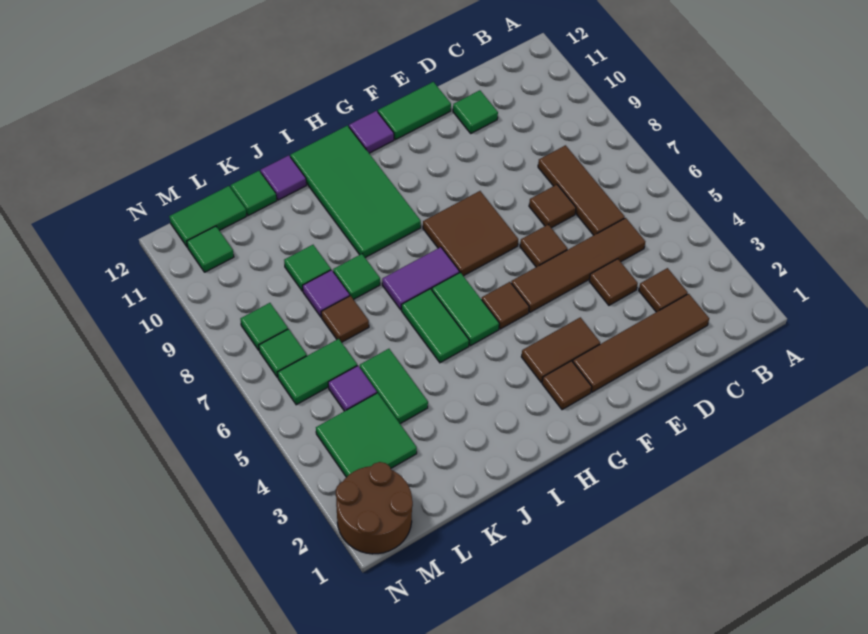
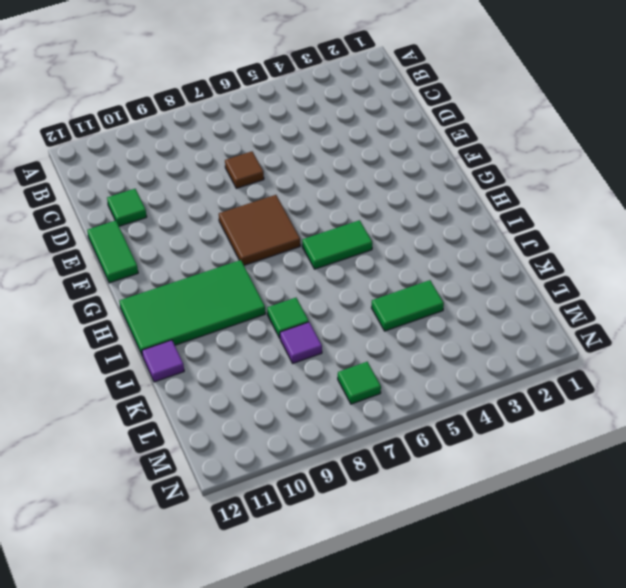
none -> brown tile C2:F2 level 1
none -> brown tile C3 level 1
none -> brown tile C5:F5 level 1
none -> brown tile C6:C8 level 1

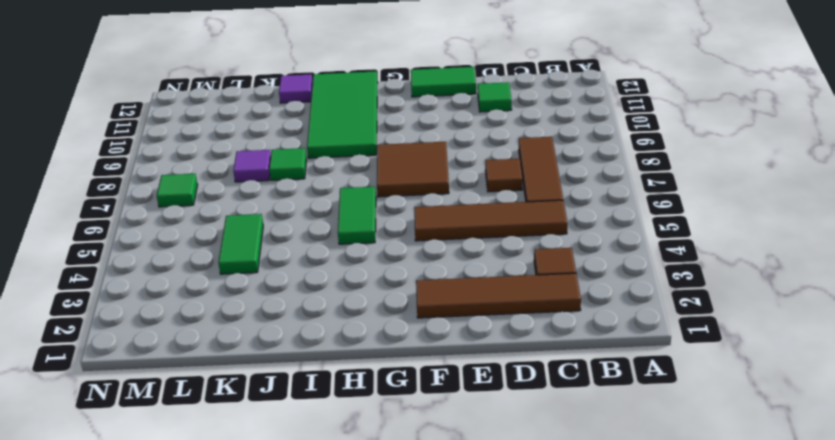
none -> brown tile D4 level 1
none -> brown tile E6 level 1
none -> brown tile F3:G3 level 1
none -> brown tile G2 level 1

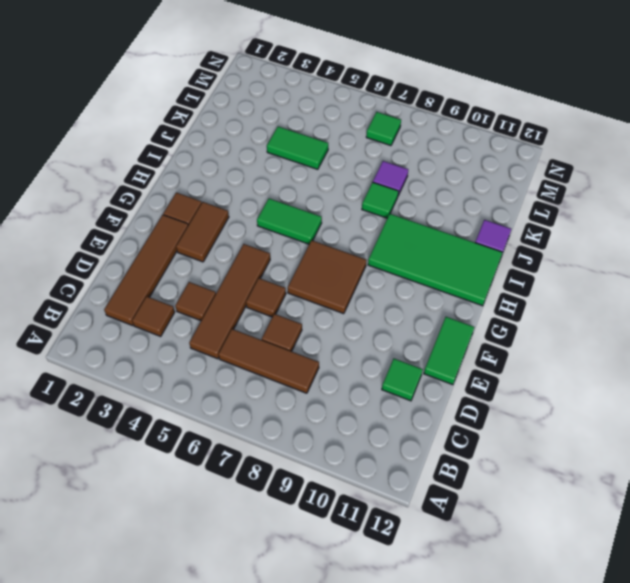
none -> brown tile G5 level 1
none -> purple tile G12 level 1
none -> purple tile H7:I7 level 1
none -> green tile I5:I6 level 1

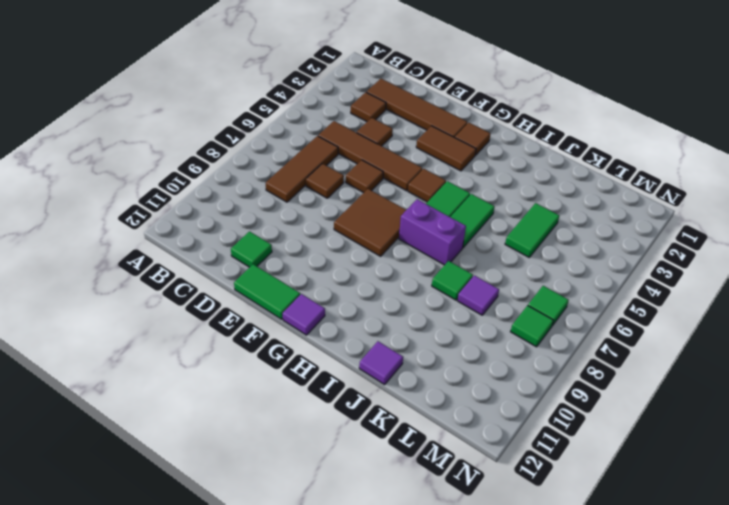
purple brick H7:I7 level 1 -> purple tile H7:I7 level 1
none -> green tile H9:I12 level 1
none -> brown tile K7 level 1
none -> green tile K9 level 1
none -> green tile K12 level 1

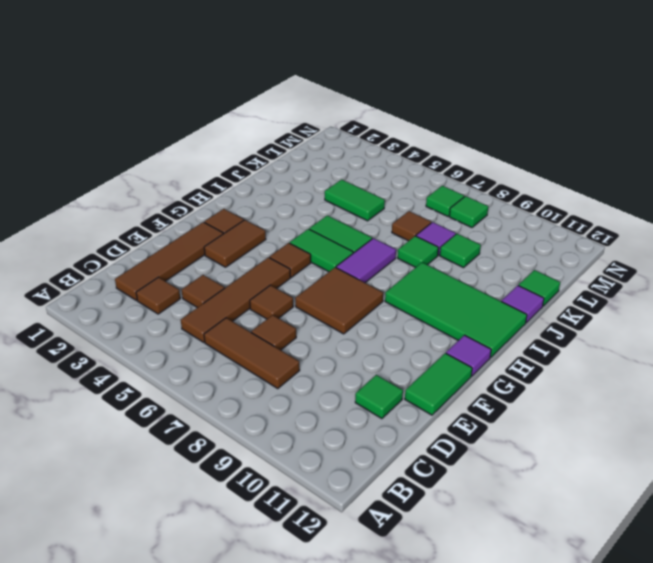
none -> green tile L3:M4 level 1
none -> purple tile L5 level 1
none -> green tile L6:M6 level 1
none -> green tile L12:M12 level 1

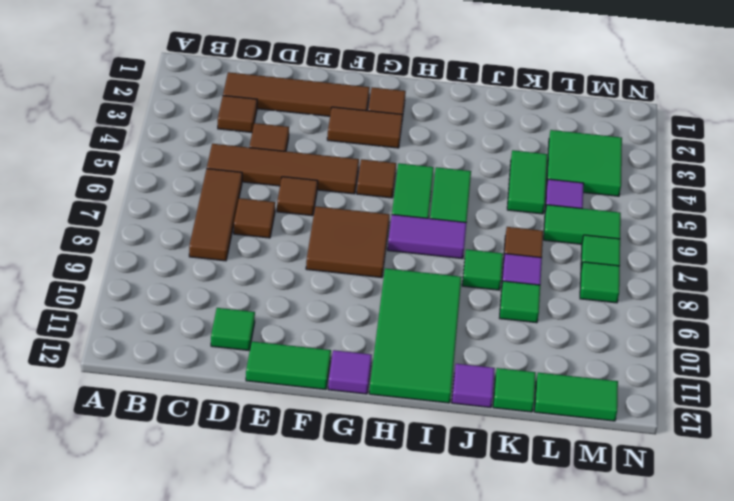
none -> brown round brick M1:N2 level 1
none -> green tile M11 level 1

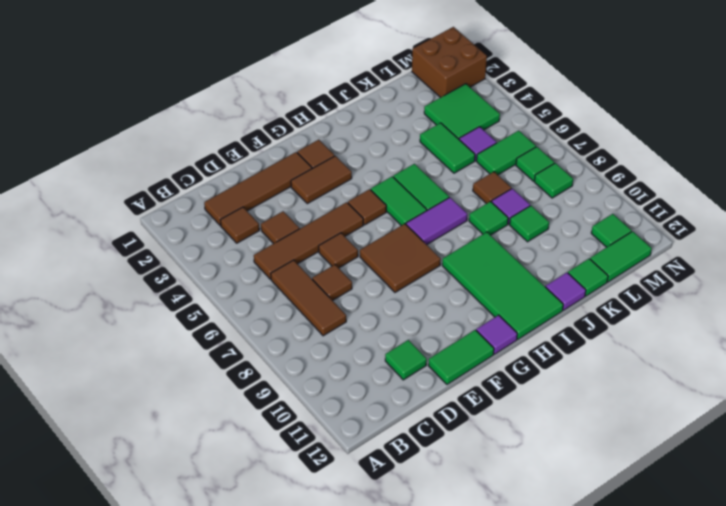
brown brick M1:N2 level 1 -> brown round brick M1:N2 level 1

